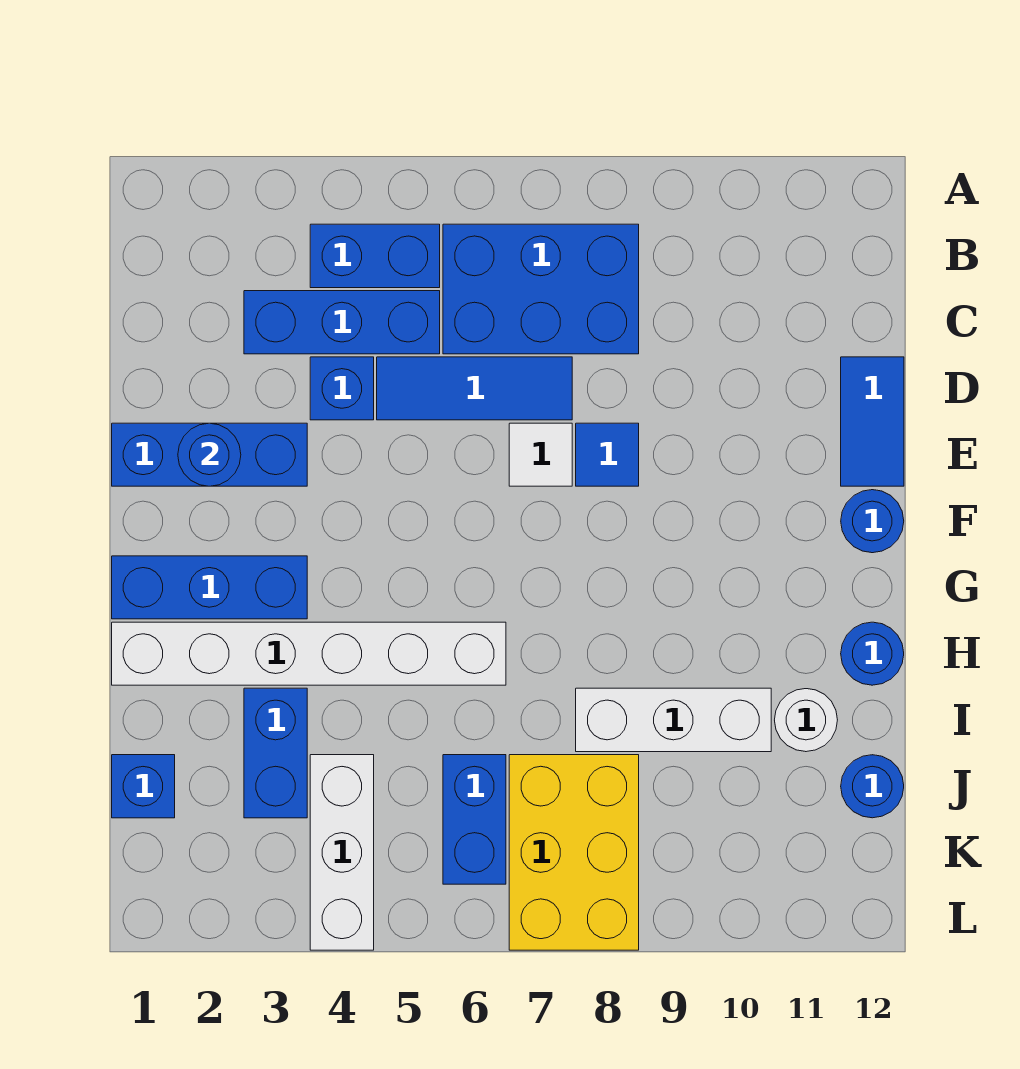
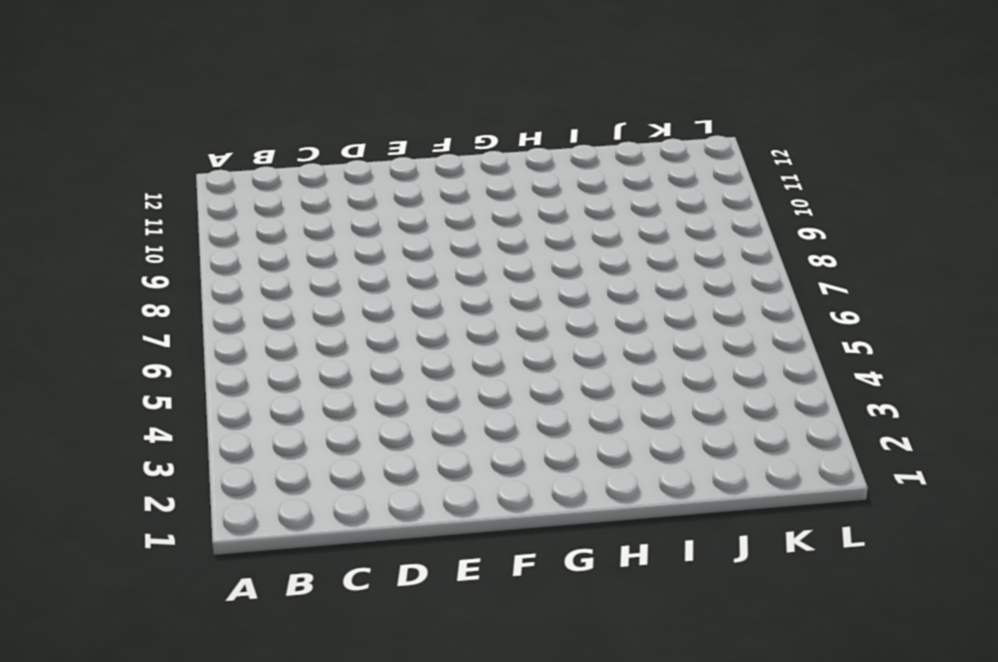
none -> blue brick B4:B5 level 1
none -> blue brick B6:C8 level 1
none -> blue brick C3:C5 level 1

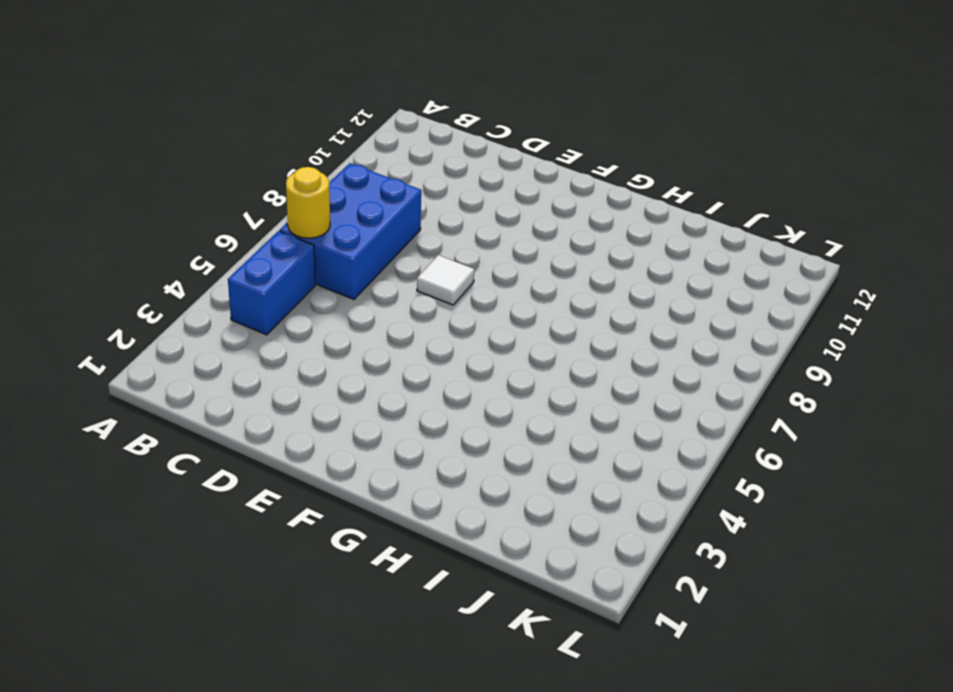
yellow round brick B6 level 2 -> none
none -> blue brick C3:C5 level 1
none -> blue brick D4 level 1
none -> blue tile D5:D7 level 1

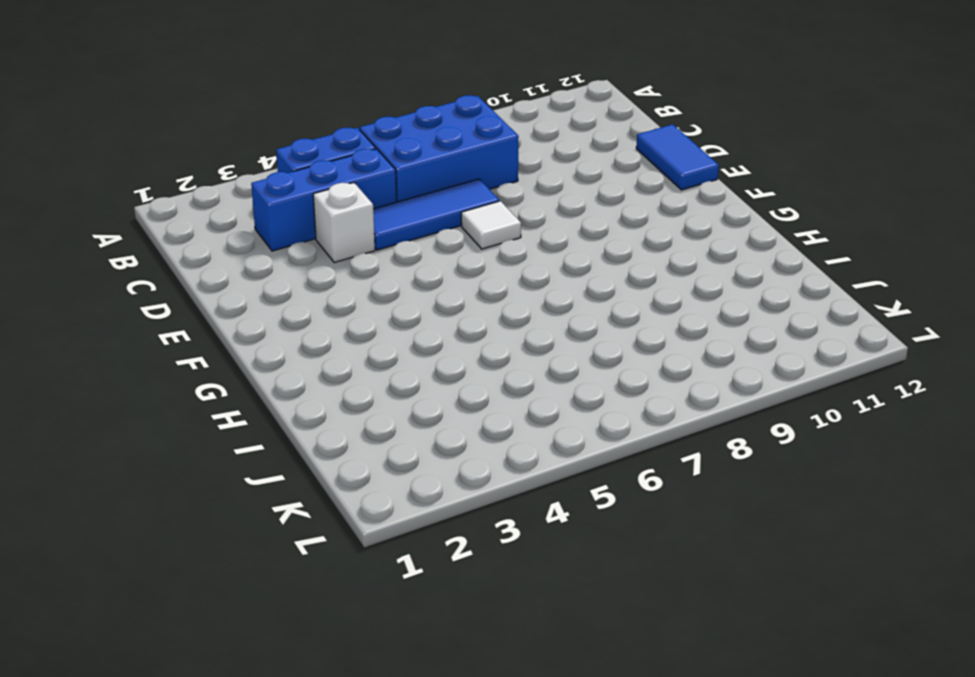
white brick D4 level 1 -> blue brick D4 level 1
none -> blue brick E1:E3 level 1
none -> blue tile E8 level 1
none -> blue round brick F12 level 1

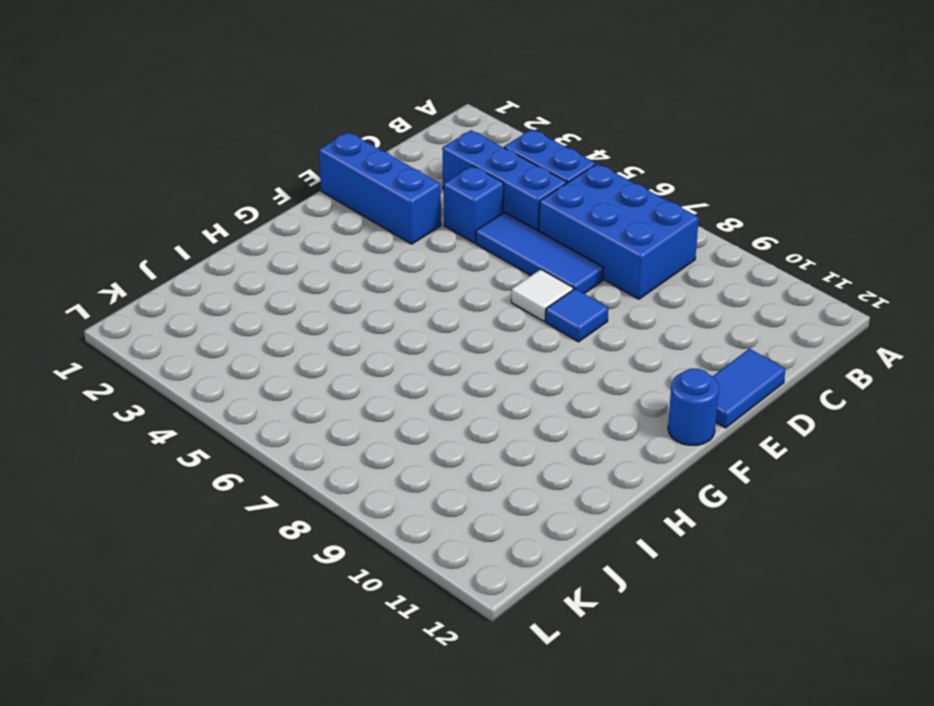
none -> blue brick G1:G3 level 1
none -> white brick H1:H6 level 1
none -> blue round brick H12 level 1

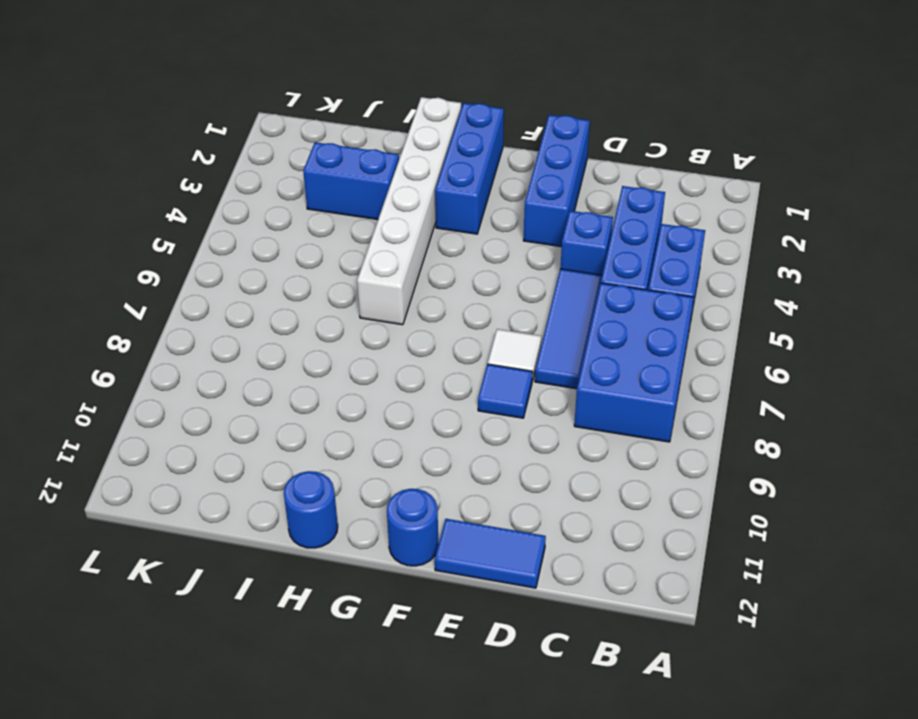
none -> white brick I8:I10 level 1
none -> white round brick I11 level 1
none -> blue brick J1 level 1

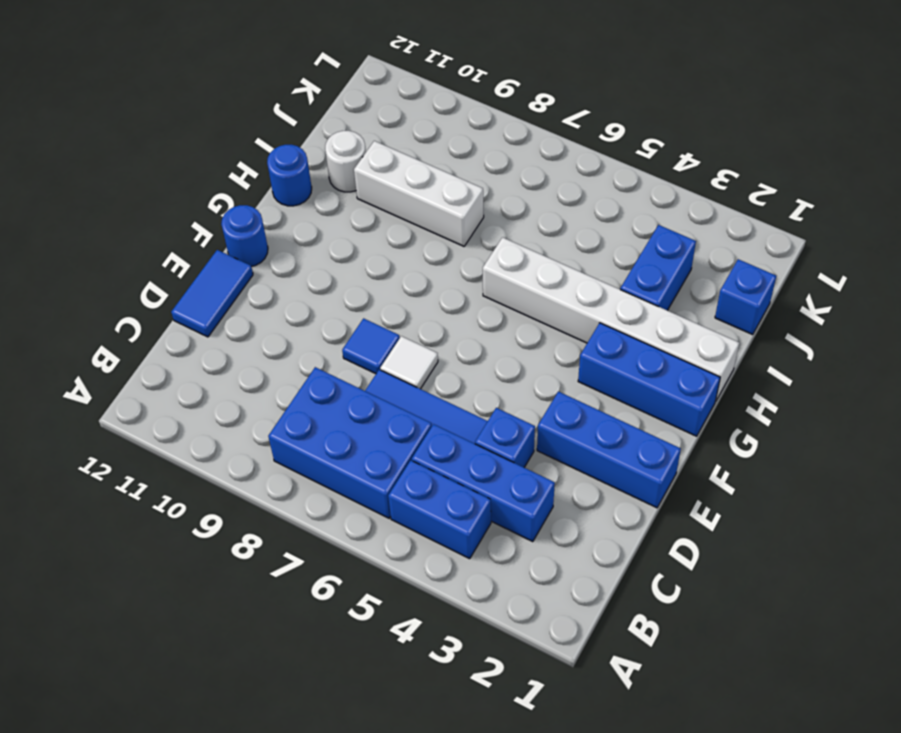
none -> white brick J4:L4 level 1
none -> blue brick J6:K6 level 1
none -> yellow brick J7:L8 level 1

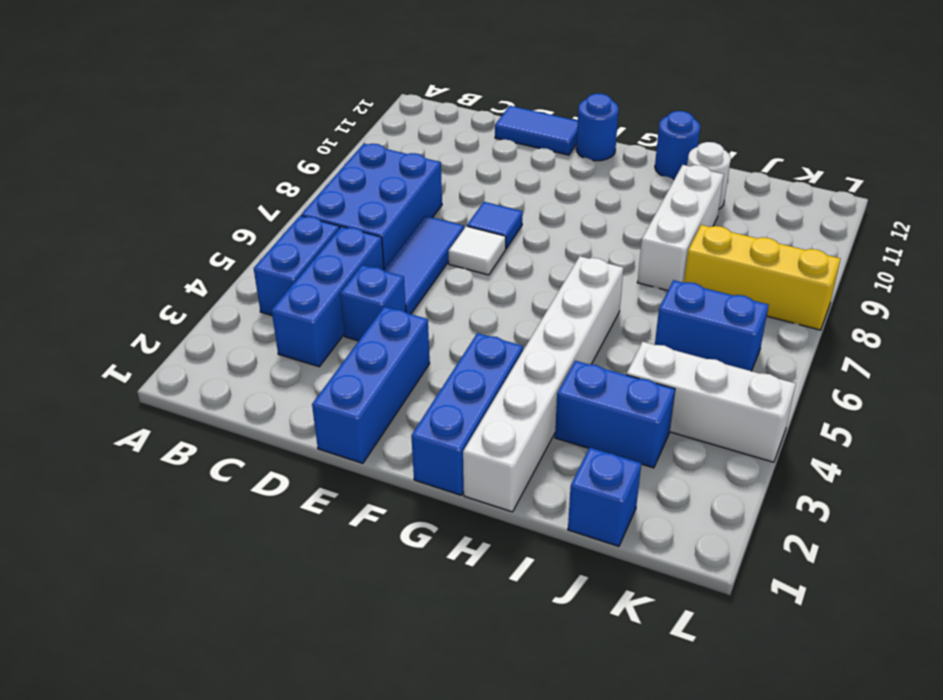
yellow brick J8:L8 level 1 -> yellow brick J7:L8 level 1
none -> blue round brick J12 level 1
none -> blue round brick E2 level 2

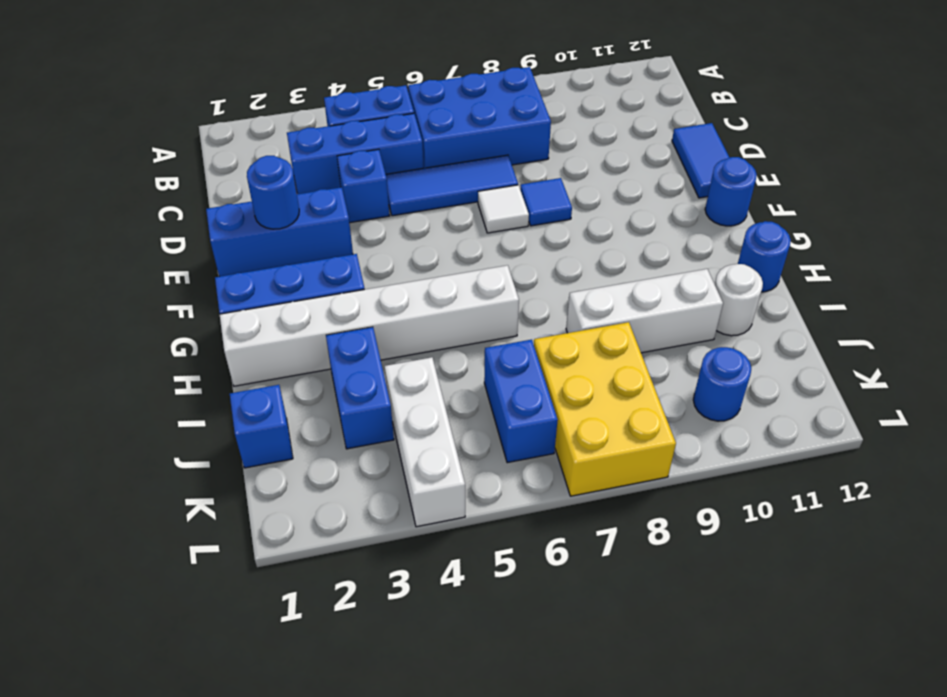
blue round brick K10 level 1 -> blue round brick J12 level 1

